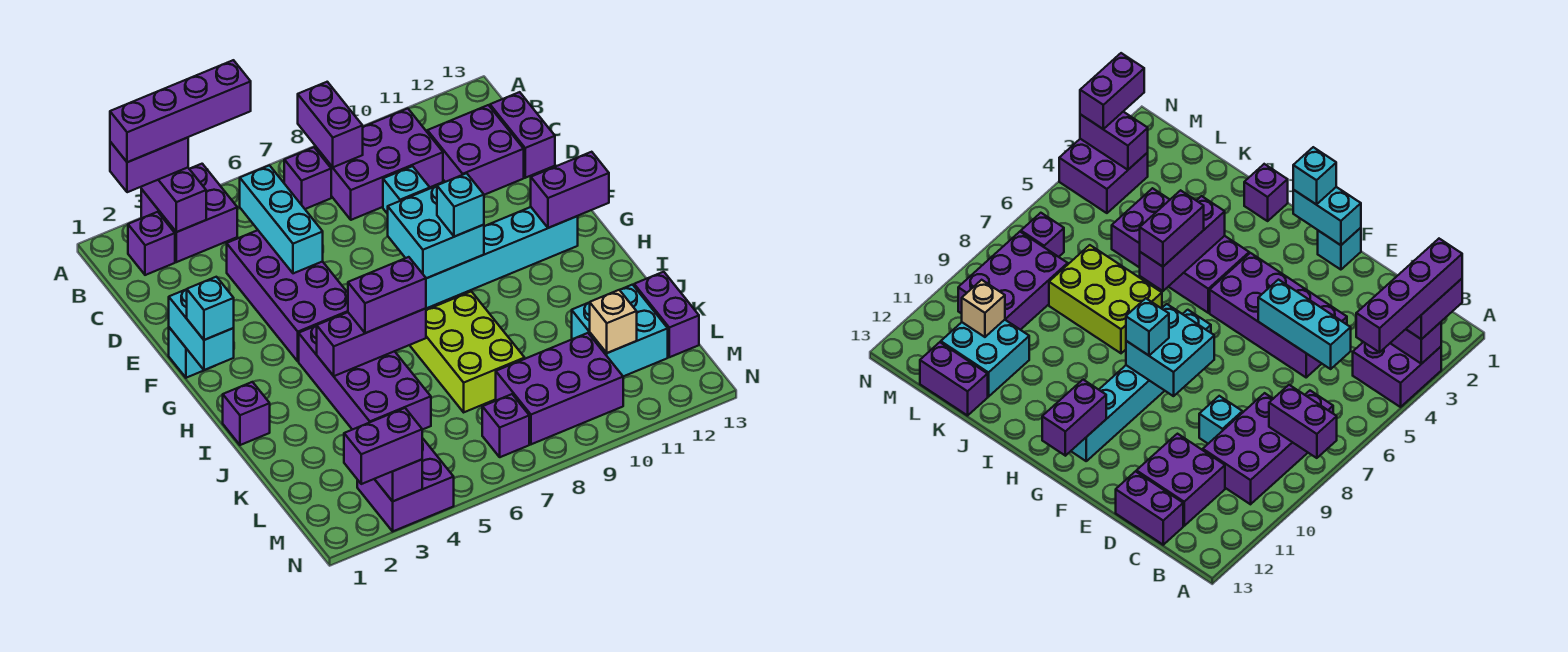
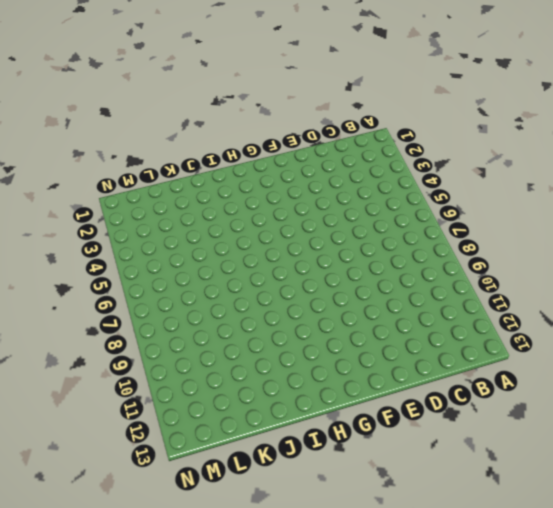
none -> purple brick A3:B4 level 1
none -> purple brick B2 level 1
none -> purple brick B7 level 1
none -> purple brick B8:C10 level 1

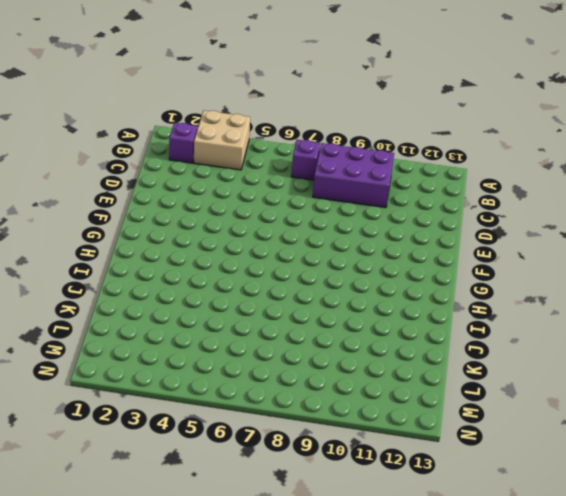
tan brick A3:B4 level 1 -> purple brick A3:B4 level 1
none -> purple brick C11:D12 level 1
none -> purple brick C13:D13 level 1
none -> purple brick D4:G5 level 1
none -> cyan brick D9 level 1

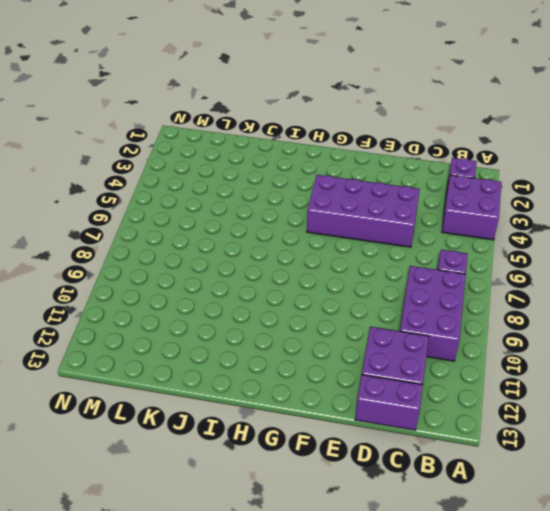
none -> cyan brick D9 level 1
none -> cyan brick F1 level 1
none -> cyan brick G7:G12 level 1
none -> purple brick H4:K5 level 1

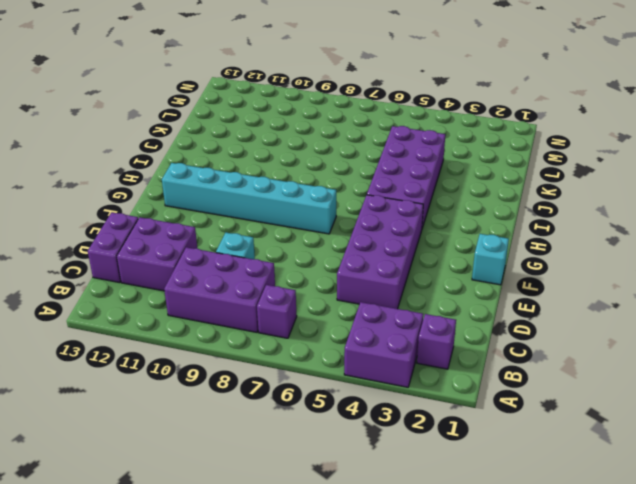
none -> purple brick I1 level 1
none -> lime brick I7:K8 level 1
none -> cyan brick K11:L12 level 1
none -> purple brick K13:L13 level 1

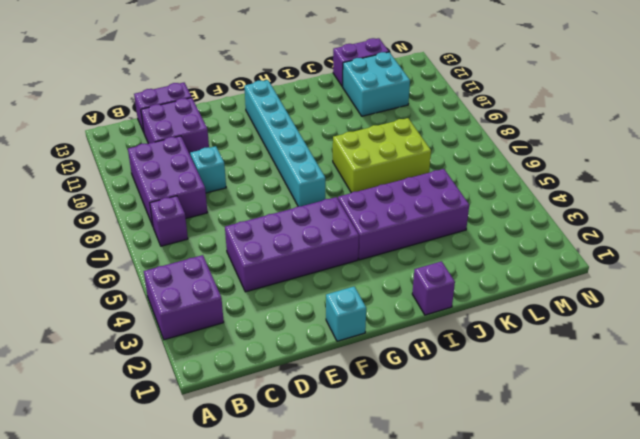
none -> purple brick B2 level 1
none -> purple brick L8:M10 level 1
none -> purple brick M3:N4 level 1
none -> purple brick M7 level 1

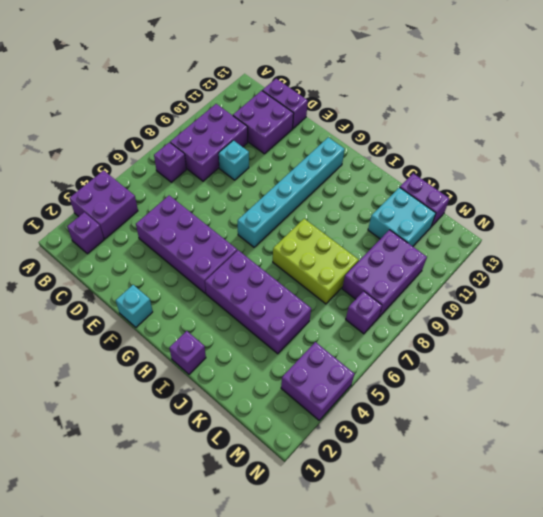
none -> purple brick A3:B3 level 2
none -> purple brick A8:B8 level 2
none -> cyan brick C5:E5 level 2
none -> cyan brick F1:G1 level 2

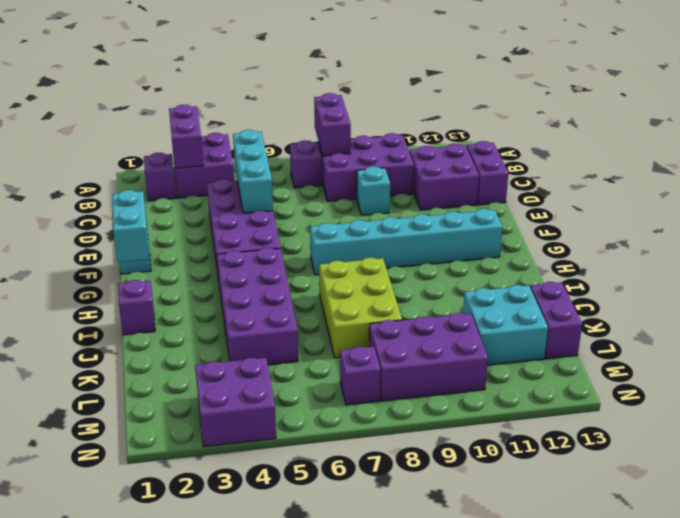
none -> cyan brick F8:G9 level 2
none -> purple brick G12:G13 level 2
none -> purple brick I4:I6 level 2
none -> tan brick L11 level 2

